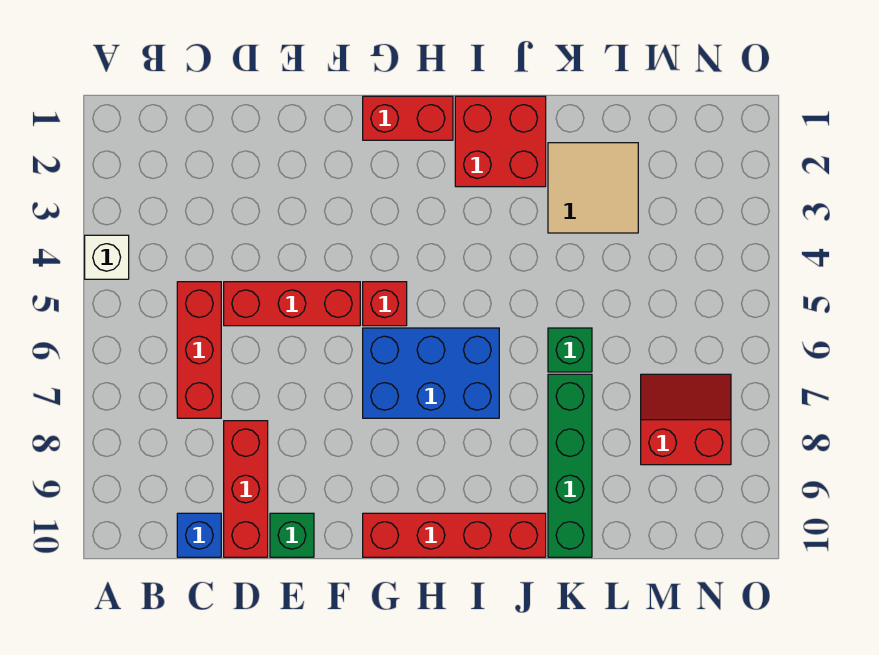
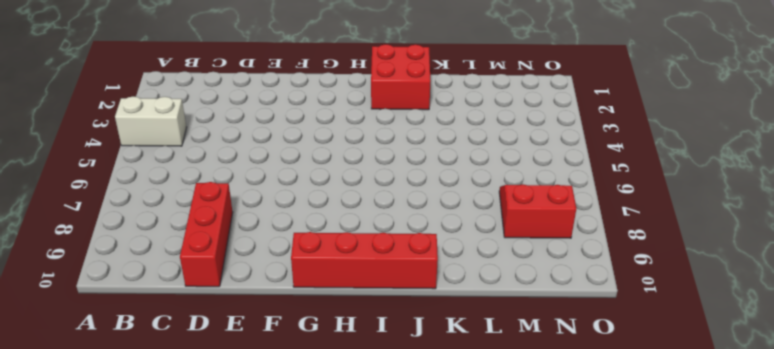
white brick A4:B4 level 1 -> white brick A4 level 1
none -> red brick C5:C7 level 1
none -> blue brick C10 level 1
none -> red brick D5:F5 level 1

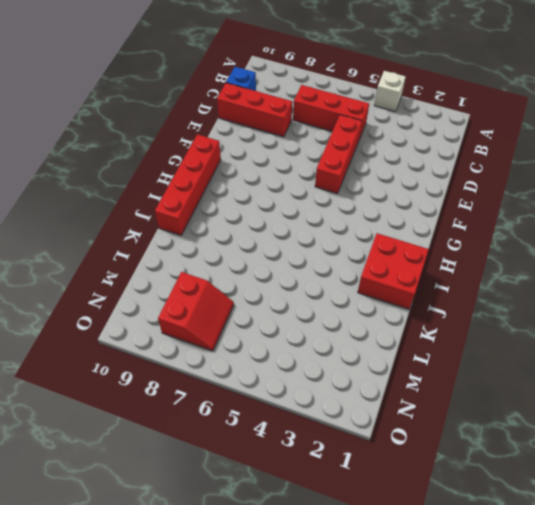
none -> green brick E10 level 1
none -> red brick G1:H1 level 1
none -> red brick G5 level 1

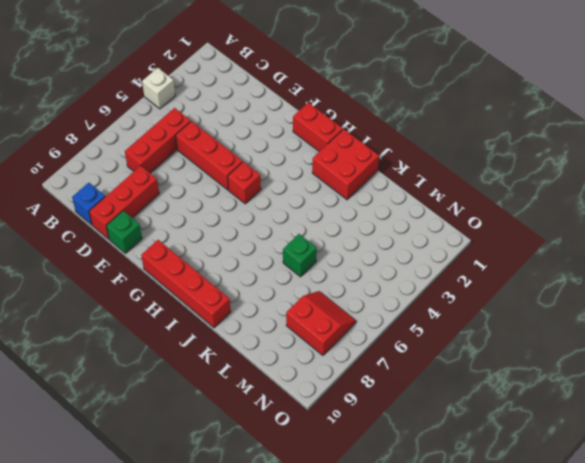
none -> blue brick G6:I7 level 1
none -> tan tile K2:L3 level 1
none -> green brick K7:K10 level 1

